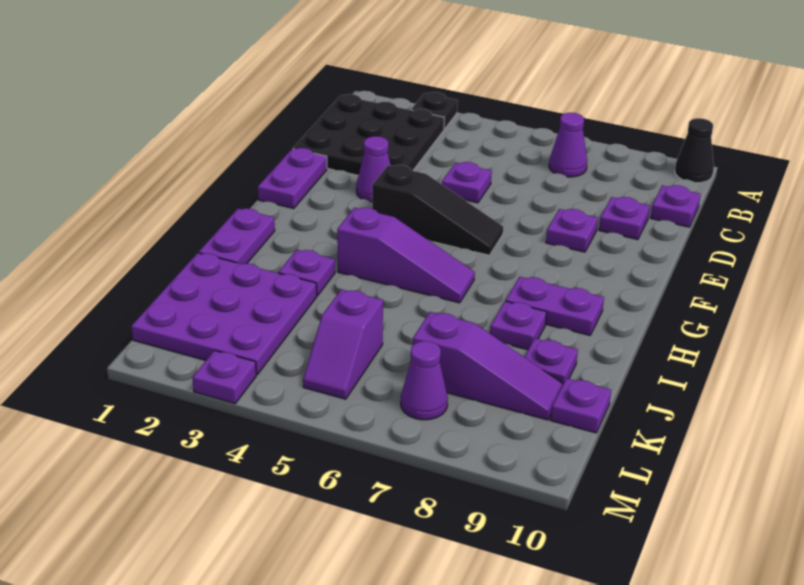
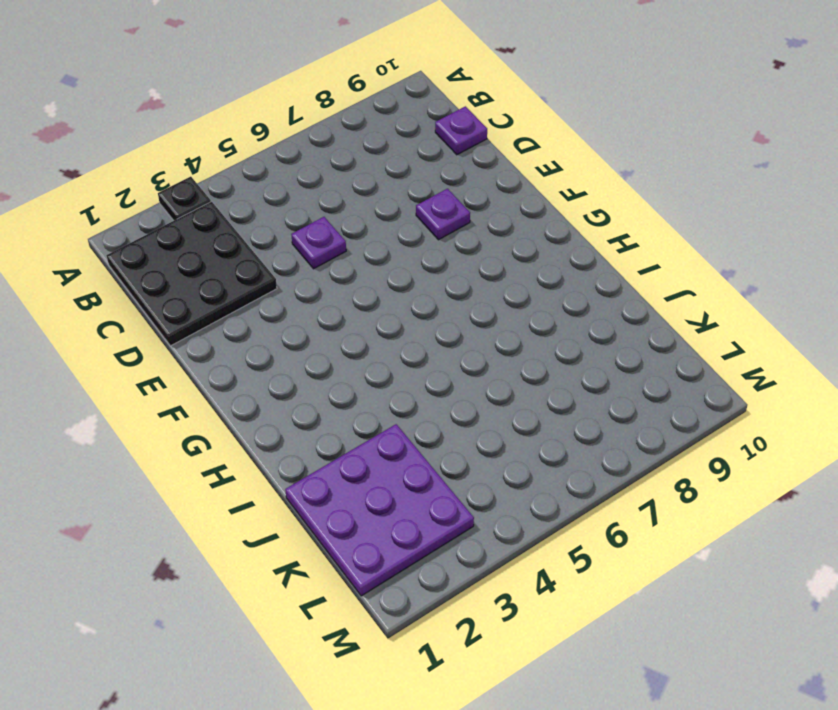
none -> black cone A10 level 1
none -> purple cone B7 level 1
none -> purple plate D9 level 1

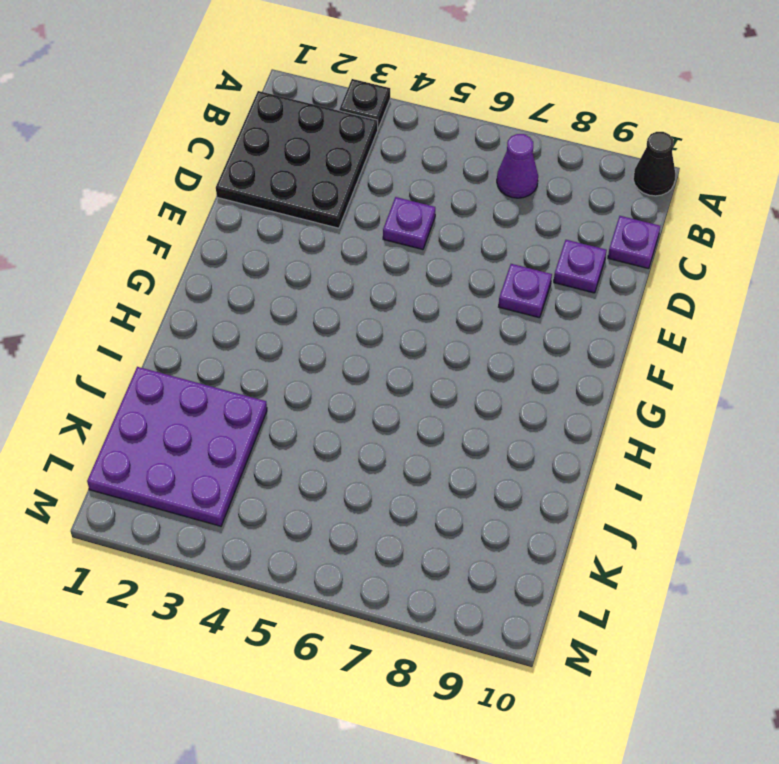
none -> purple plate E1:F1 level 1
none -> purple cone E3 level 1
none -> black slope F4:F6 level 1 top 4

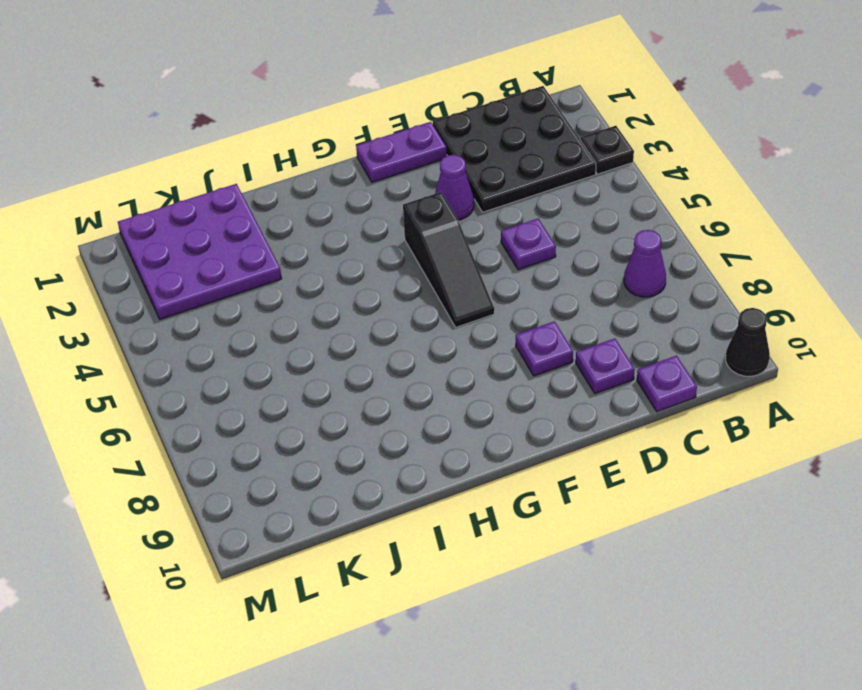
none -> purple plate H1:I1 level 1
none -> purple slope H4:H6 level 1 top 4
none -> purple plate H8:H9 level 1

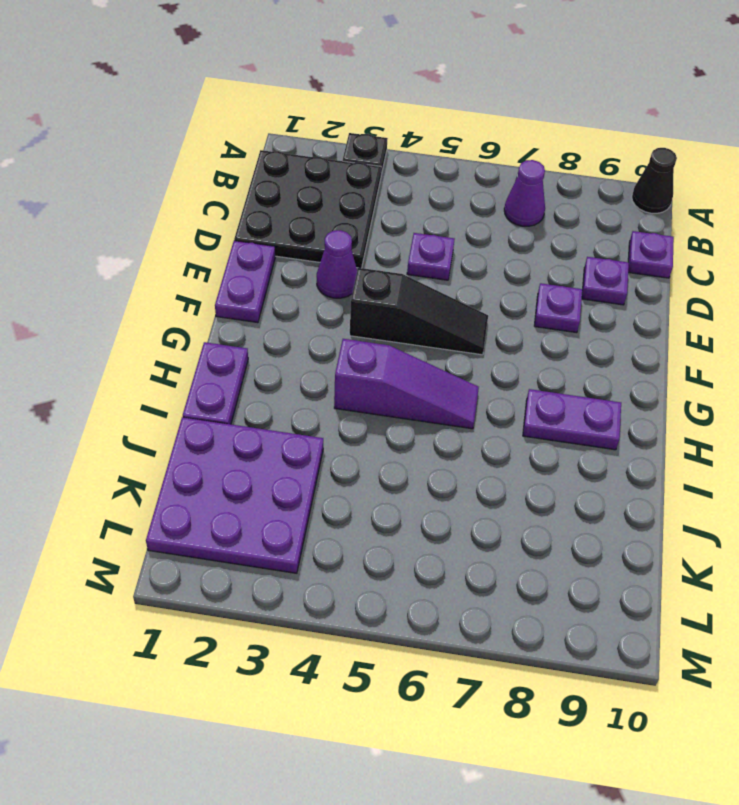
none -> purple plate I3 level 1
none -> purple plate I8 level 1
none -> purple plate J9 level 1

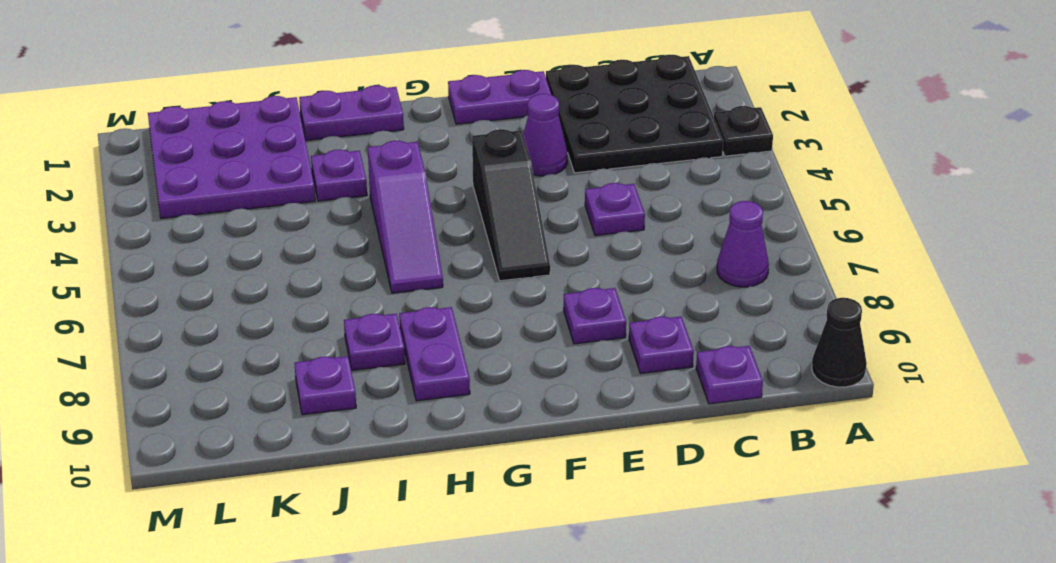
none -> purple slope K5:L5 level 1 top K
none -> purple slope K7:K9 level 1 top 7
none -> purple plate K10 level 1

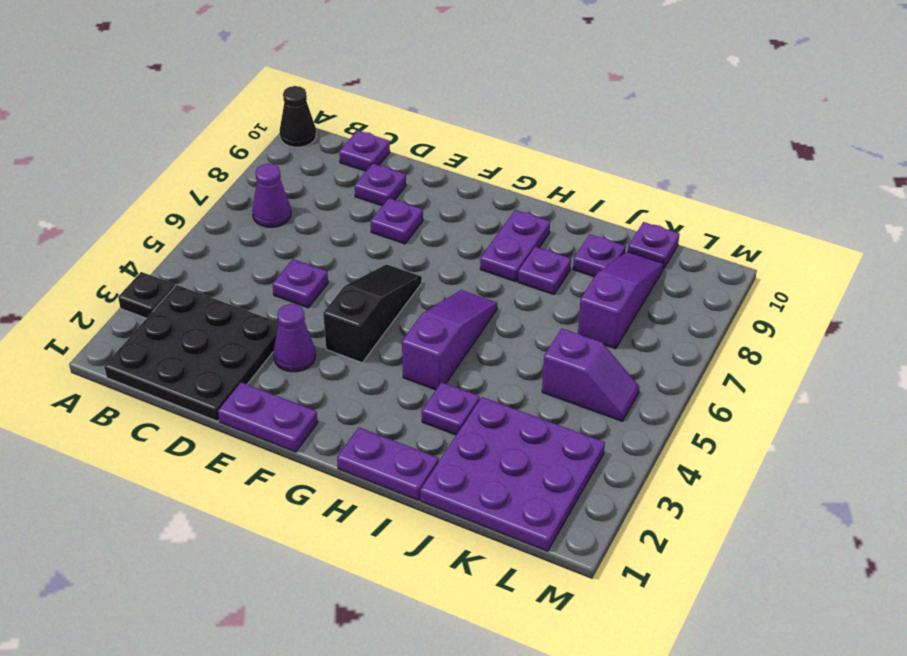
none -> purple cone L7 level 1
none -> purple plate M3 level 1

